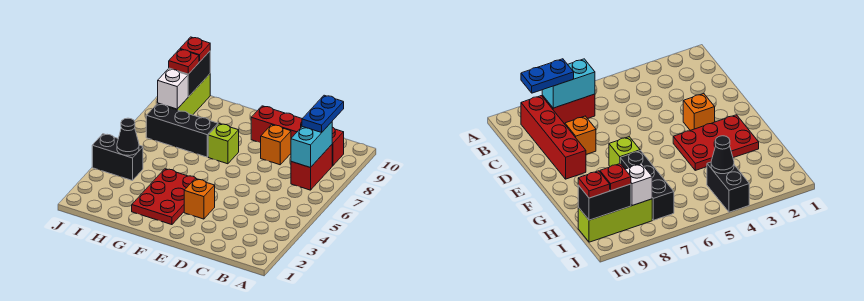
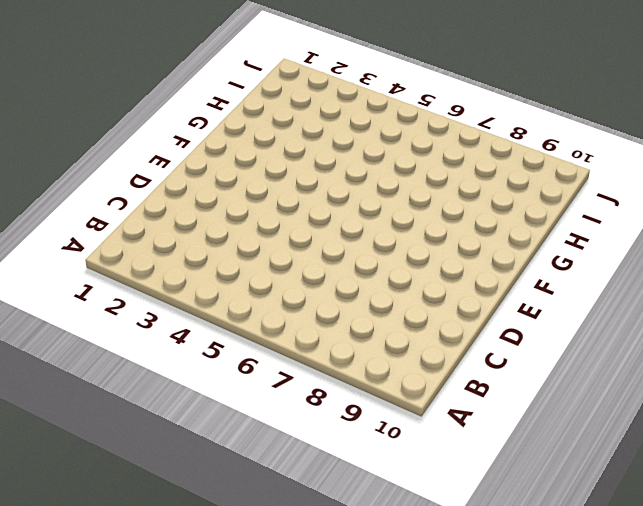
none -> red brick B7:B8 level 1
none -> red brick B9:E9 level 1
none -> orange brick D8 level 1

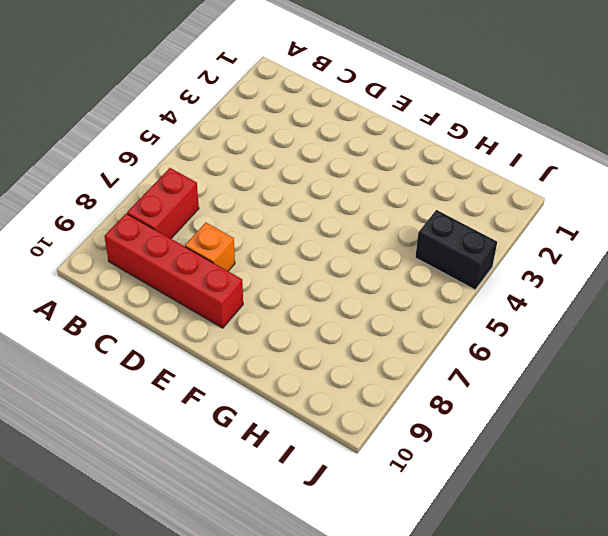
none -> orange brick E3 level 1
none -> red plate F2:G4 level 1
none -> lime brick F7 level 1

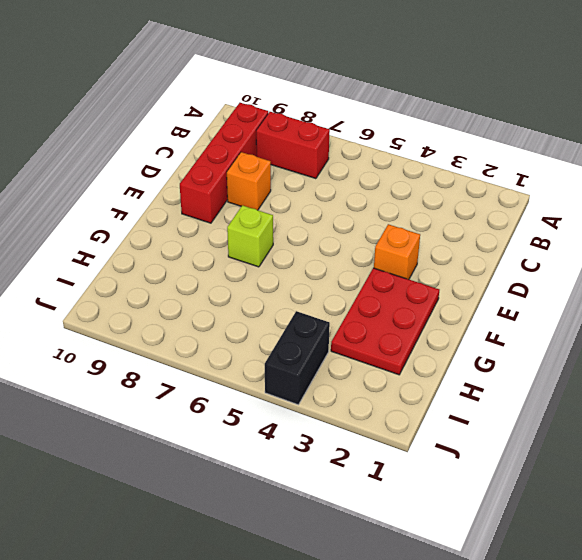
red plate F2:H3 level 1 -> red plate F2:G4 level 1
none -> black brick G7:I7 level 1
none -> lime brick I8:I10 level 1
none -> cyan brick B7:B8 level 2

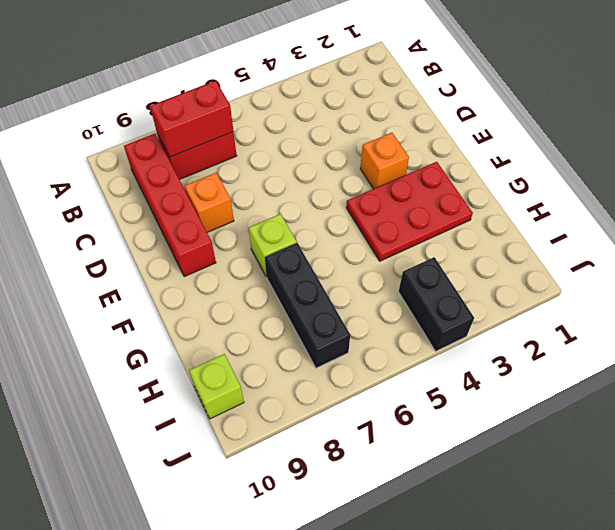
red brick B7:B8 level 2 -> cyan brick B7:B8 level 2
lime brick I10 level 1 -> lime brick I8:I10 level 1
none -> black cone I4 level 2
none -> white brick I8 level 2
none -> black brick I9:I10 level 2

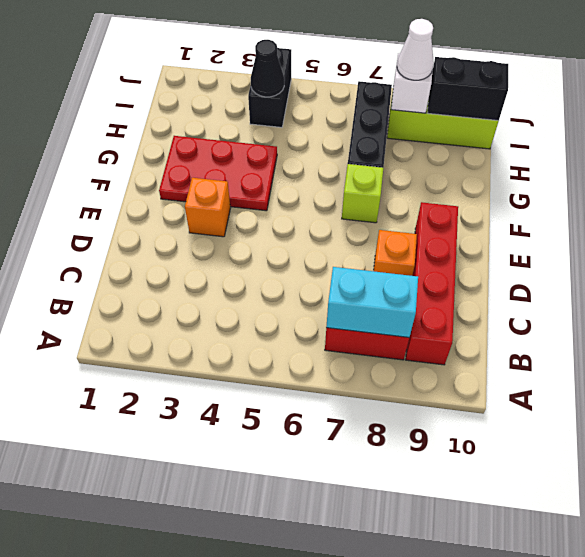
white cone I8 level 3 -> none
none -> blue plate B8:B9 level 3
none -> red plate I9 level 3
none -> red plate I10 level 3

